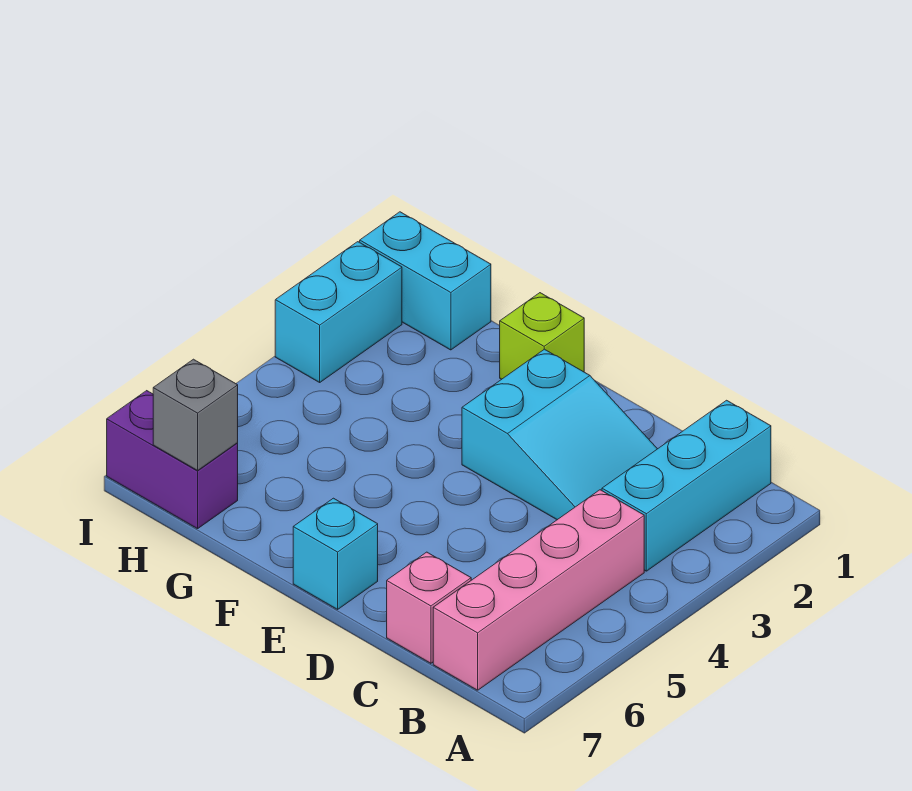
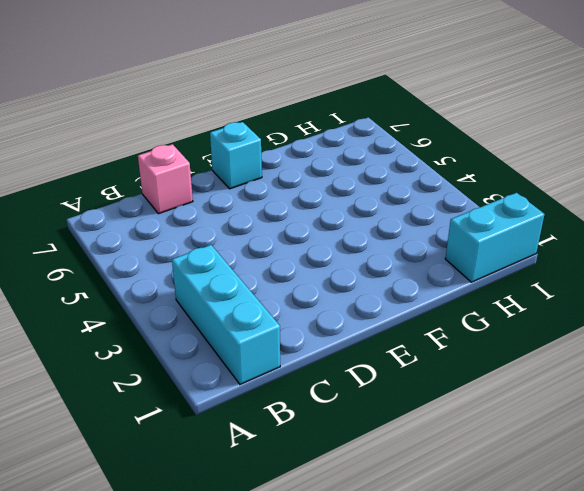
none -> pink brick B4:B7 level 1
none -> cyan slope C2:E3 level 1 top E

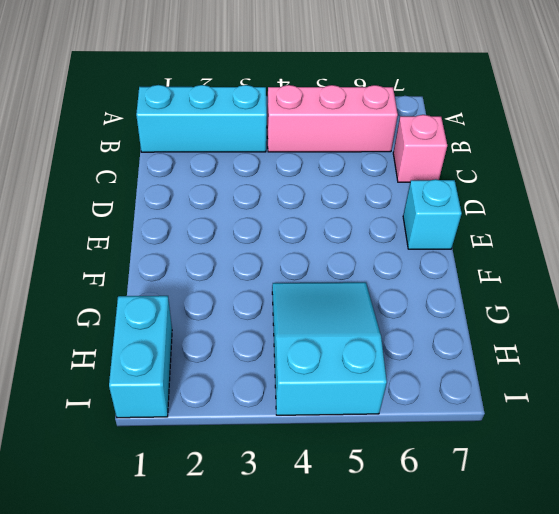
pink brick B4:B6 level 1 -> pink brick B4:B7 level 1
cyan slope G4:I5 level 1 top I -> cyan slope C2:E3 level 1 top E
none -> lime brick F1 level 1
none -> purple brick H7:I7 level 1

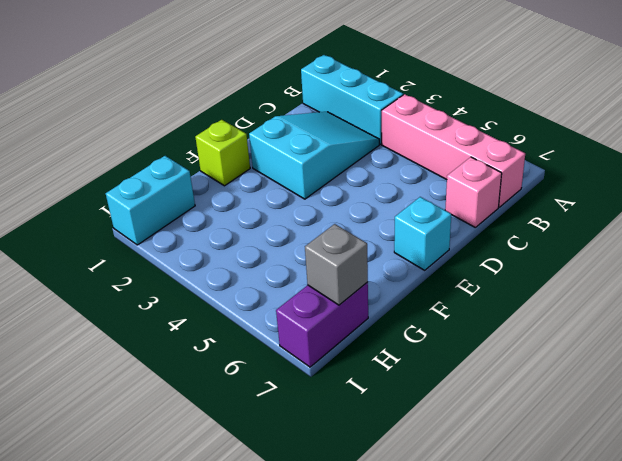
none -> cyan brick I2:I3 level 1

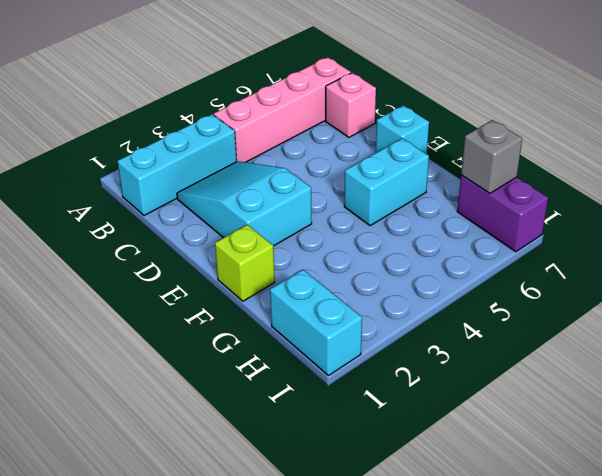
cyan brick F5:F6 level 1 -> cyan brick I2:I3 level 1

